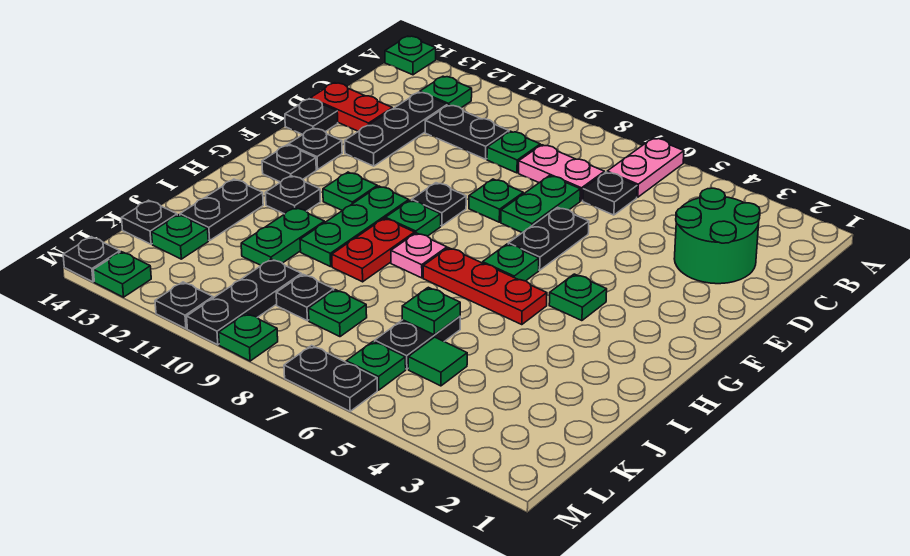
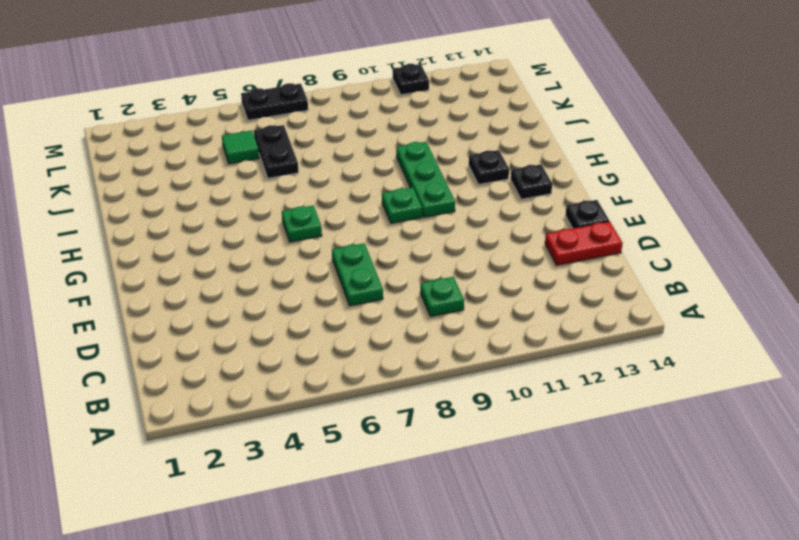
none -> pink plate A6:B6 level 1
none -> green plate A14 level 1
none -> green plate B12 level 1
none -> green round brick C2:D3 level 1

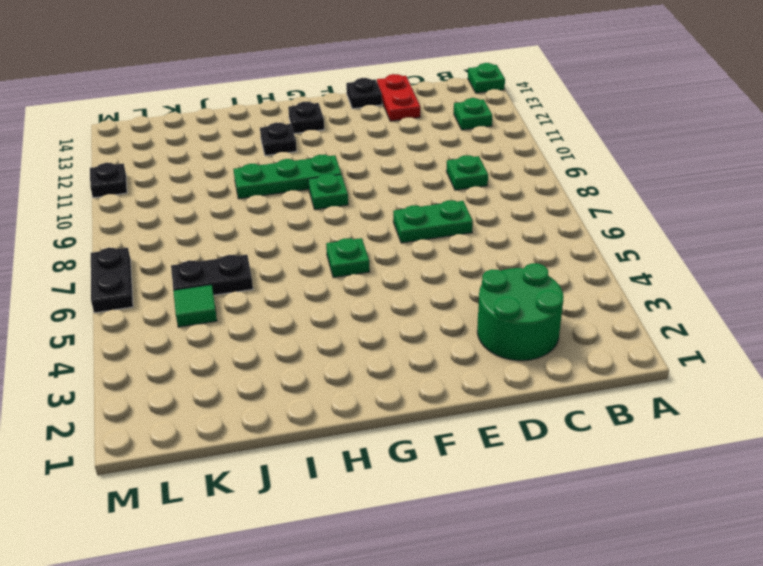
none -> pink plate A6:B6 level 1
none -> black plate C6 level 1
none -> pink plate C7:C8 level 1
none -> black plate C10:C11 level 1

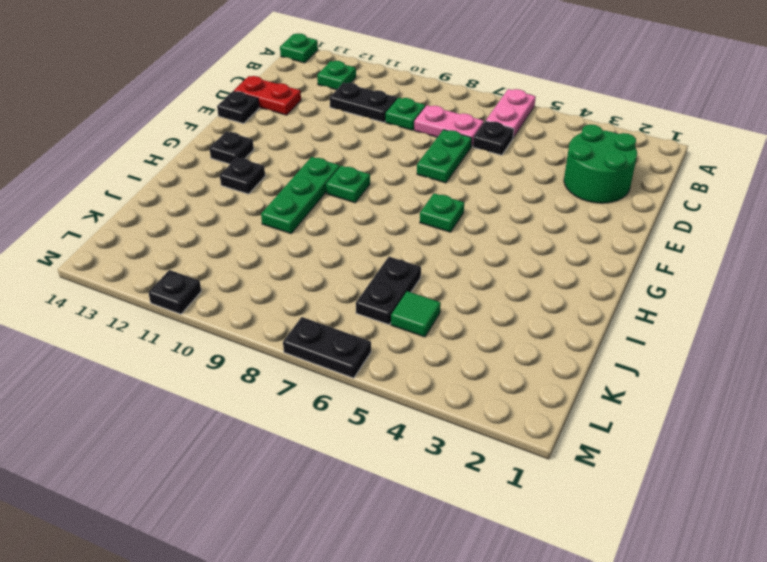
none -> black plate C12:E12 level 1
none -> black plate E6:F6 level 1
none -> green plate E8 level 1
none -> black plate F9 level 1

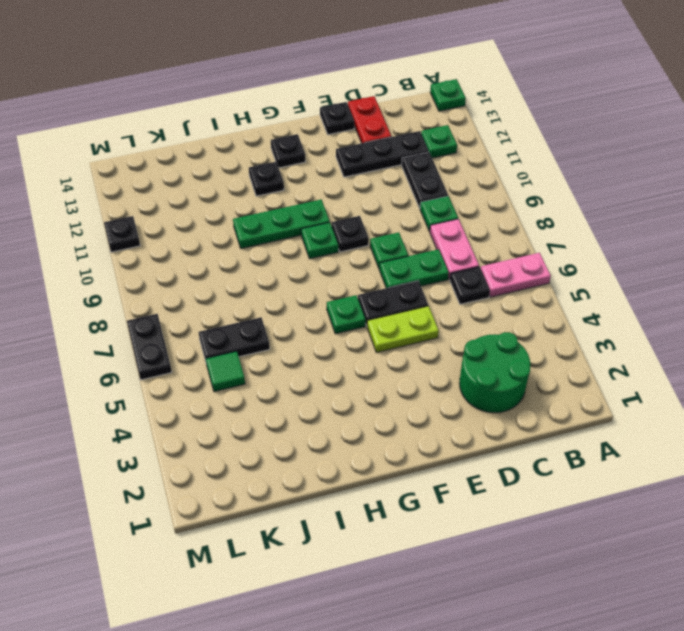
lime plate E5:F5 level 1 -> none
none -> black plate F13 level 1
none -> green plate G4 level 1
none -> green plate G11 level 1
none -> red plate H5:H7 level 1

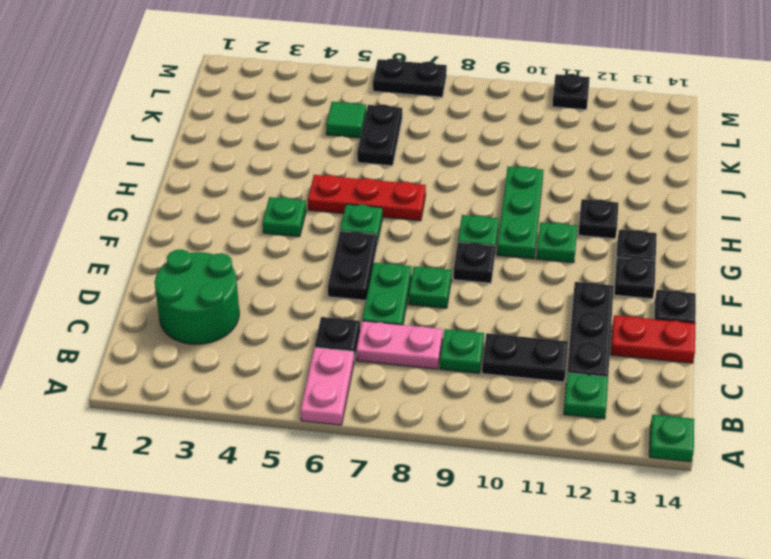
none -> pink plate H8 level 1
none -> red plate H9:I9 level 1
none -> green plate I11:J11 level 1
none -> black plate I13:J13 level 1

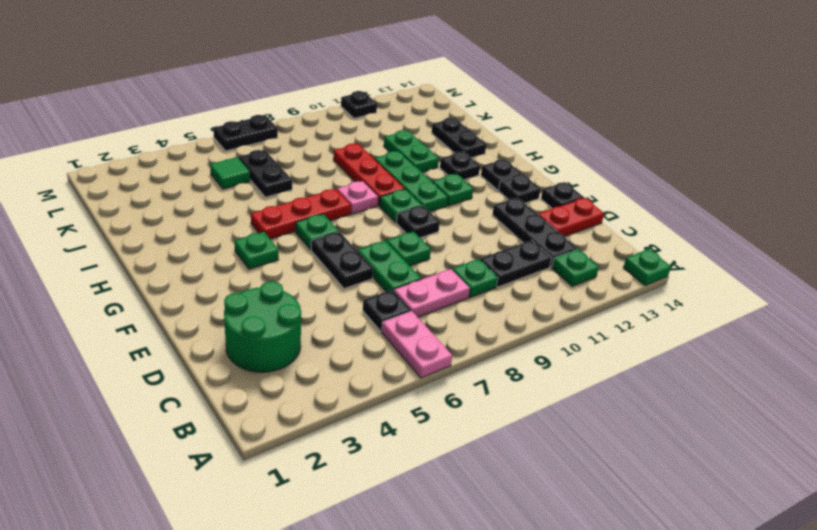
red plate H9:J9 level 1 -> red plate H9:I9 level 1
none -> green plate K8 level 1
none -> black plate K9 level 1
none -> black plate K10:M10 level 1
none -> green plate K13 level 1

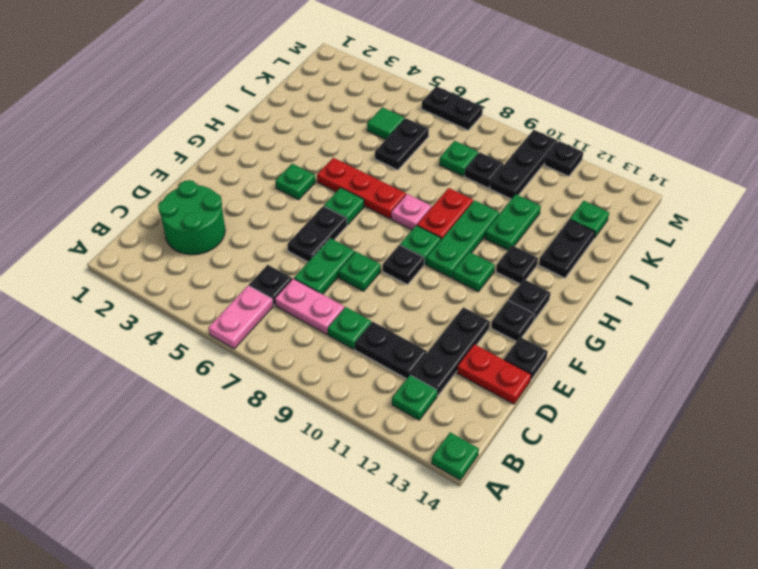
none -> black plate K14 level 1
none -> green plate L6 level 1
none -> green plate M9 level 1
none -> green plate M13 level 1

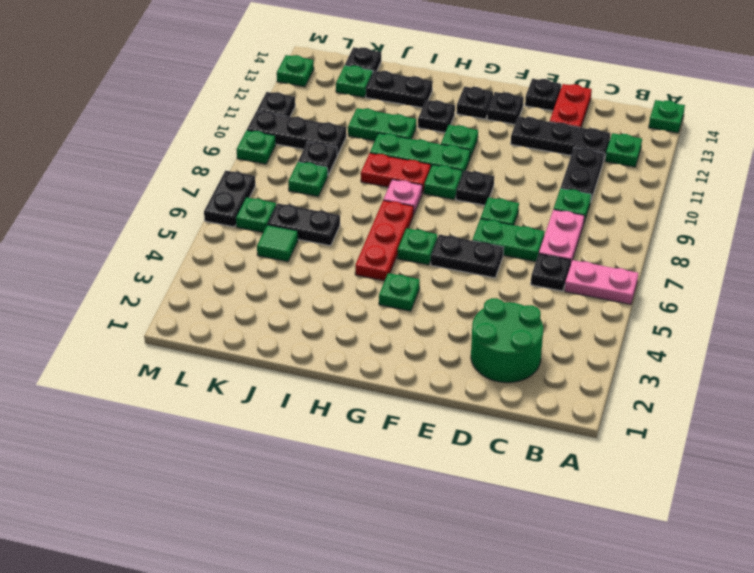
none -> black plate M14 level 1
none -> green plate J6 level 2

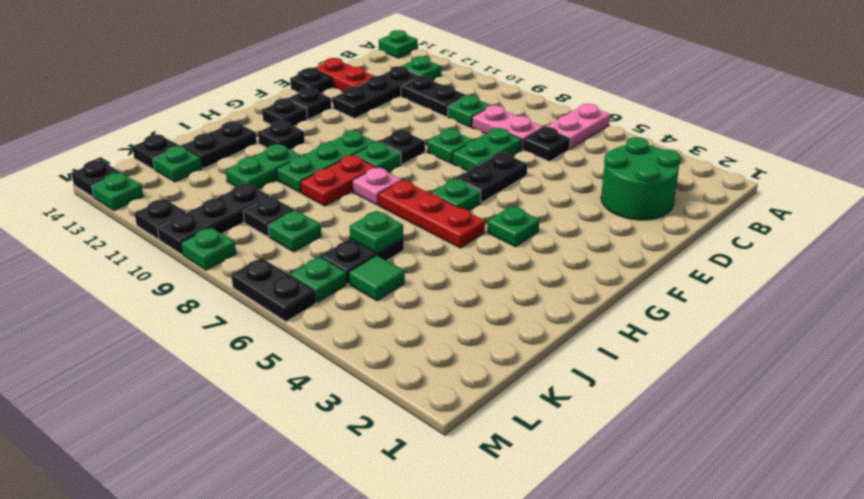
none -> green plate G11 level 1

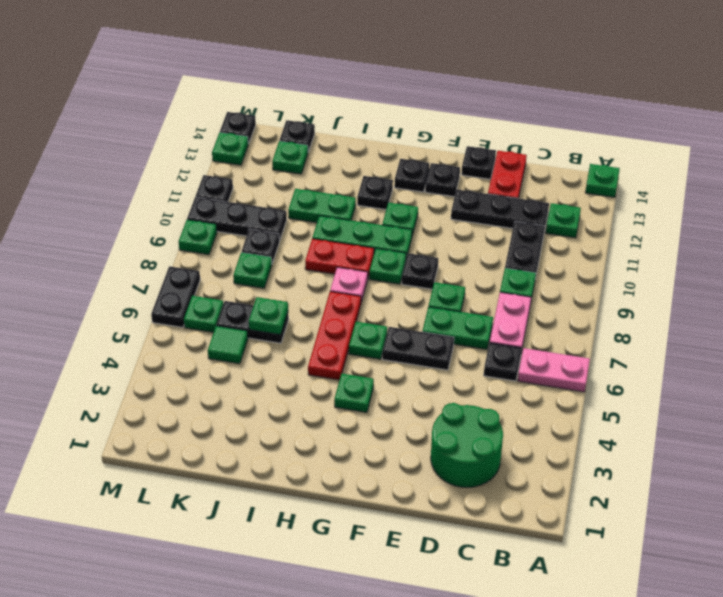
none -> black plate I13:J13 level 1

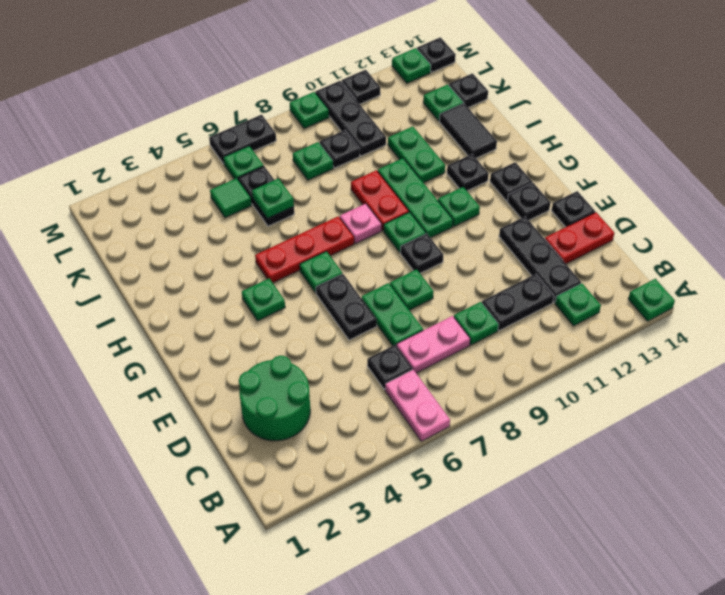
black tile I13:J13 level 1 -> black plate I13:J13 level 1

